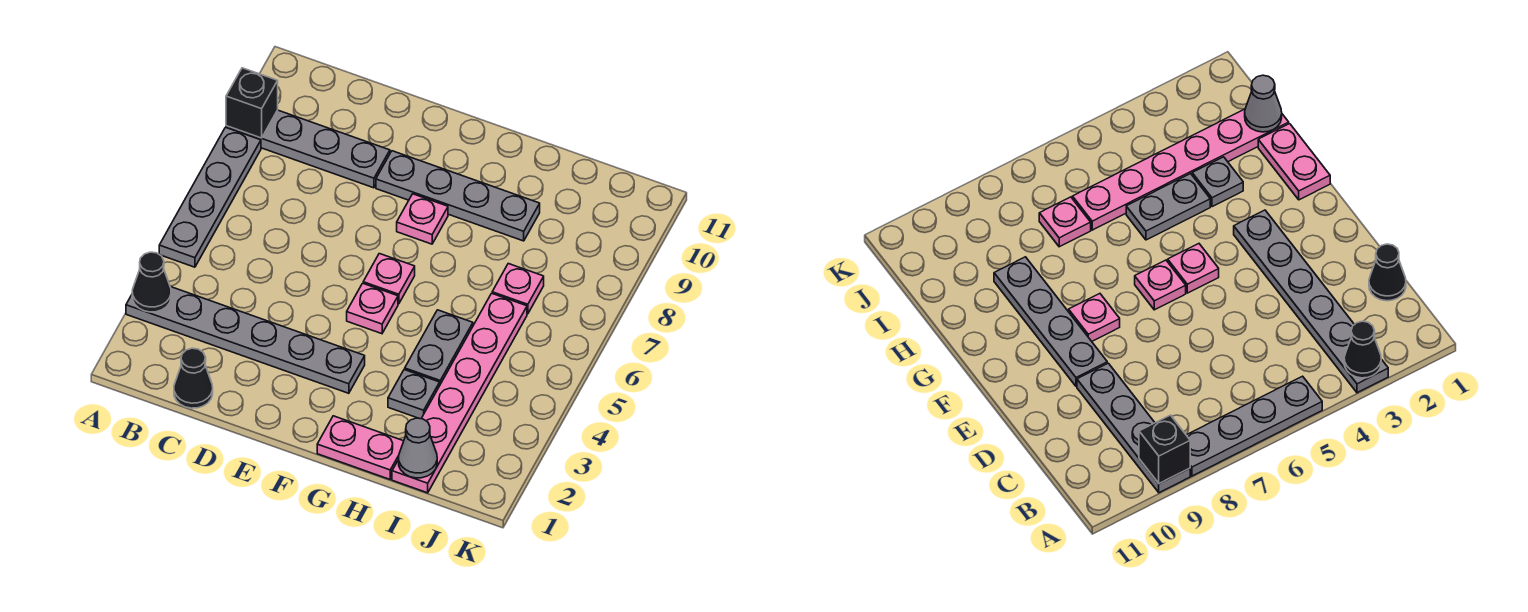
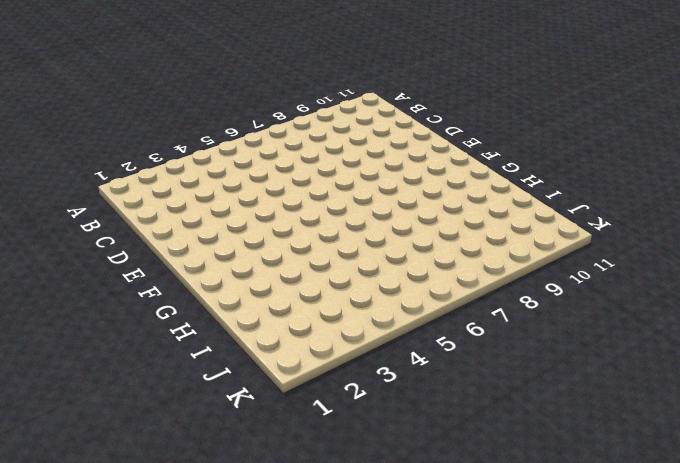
none -> grey plate A3:F3 level 1
none -> grey plate A5:A8 level 1
none -> grey plate A9:D9 level 1

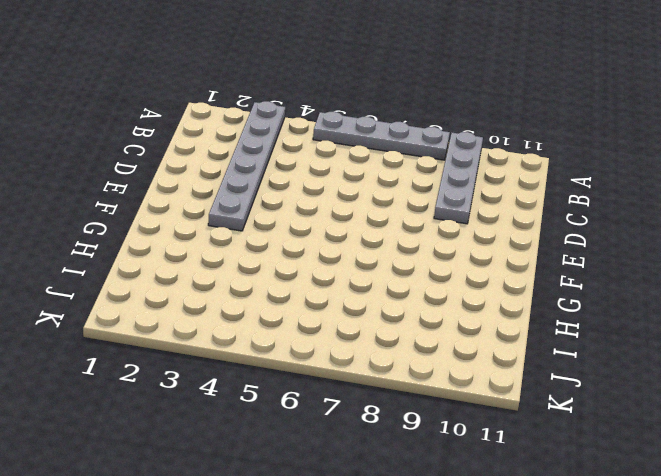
none -> black cone C1 level 1
none -> grey plate E9:H9 level 1
none -> pink plate F5 level 1

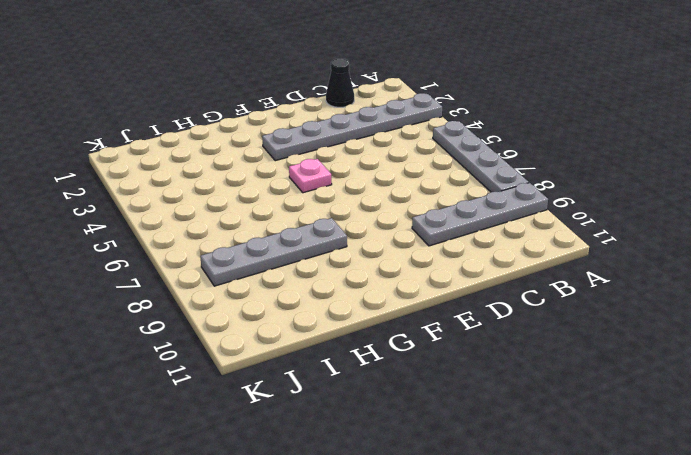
grey plate G8:J8 level 1 -> grey plate E9:H9 level 1
none -> pink plate F6 level 1
none -> pink plate F8 level 1
none -> pink plate G1:H1 level 1

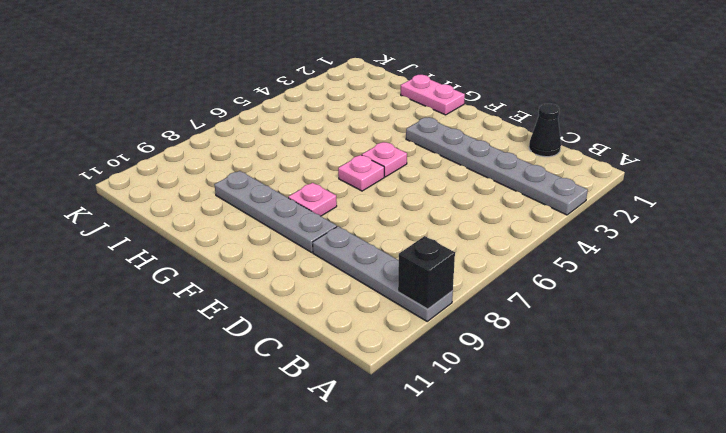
none -> grey plate A5:A8 level 1
none -> grey plate H3 level 1
none -> grey plate H4:H5 level 1

